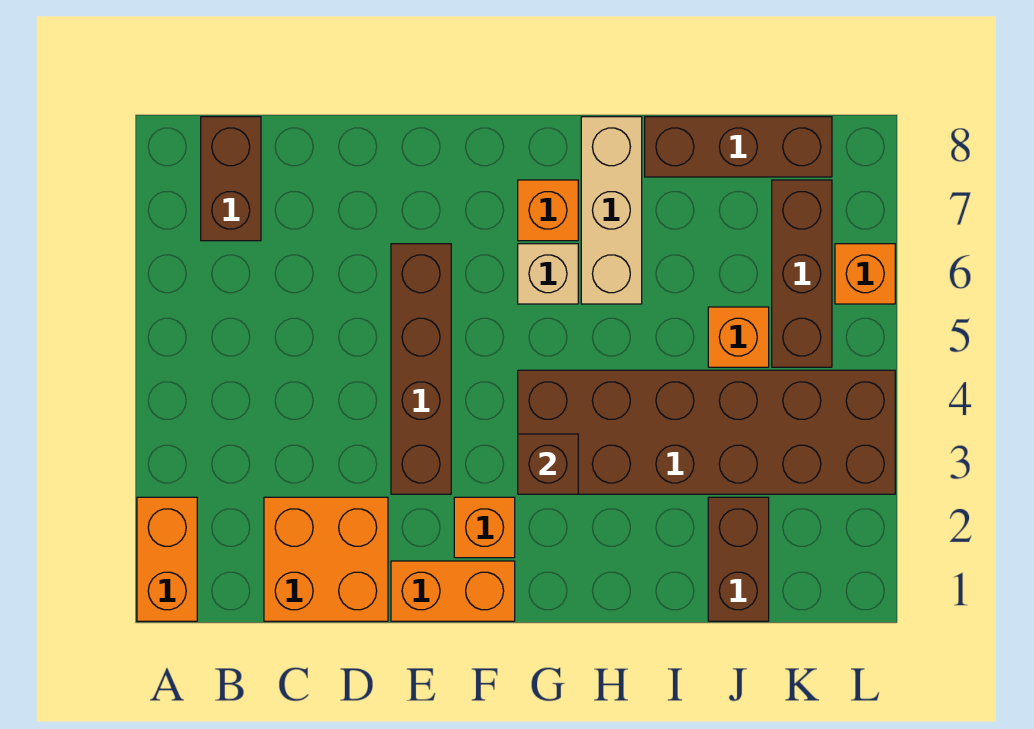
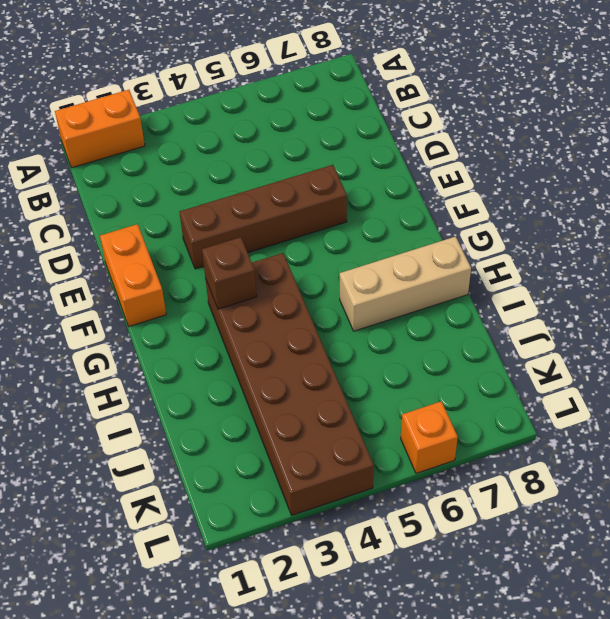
none -> brown brick B7:B8 level 1
none -> orange brick C1:D2 level 1
none -> orange brick F2 level 1

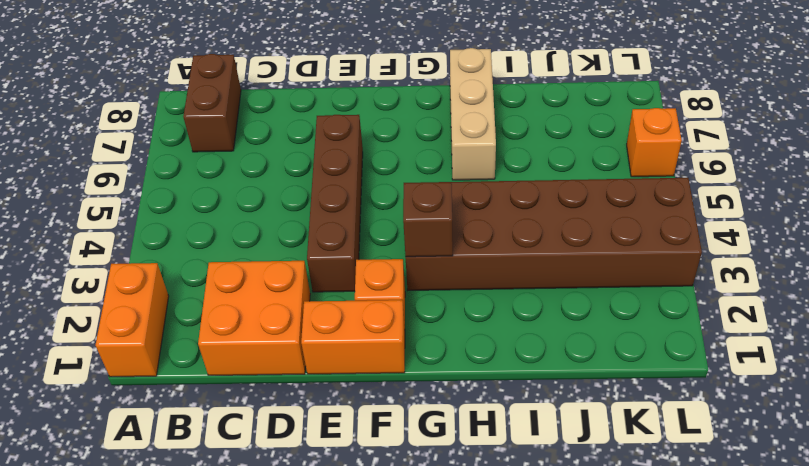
none -> tan brick G6 level 1
none -> orange brick G7 level 1
none -> brown brick I8:K8 level 1

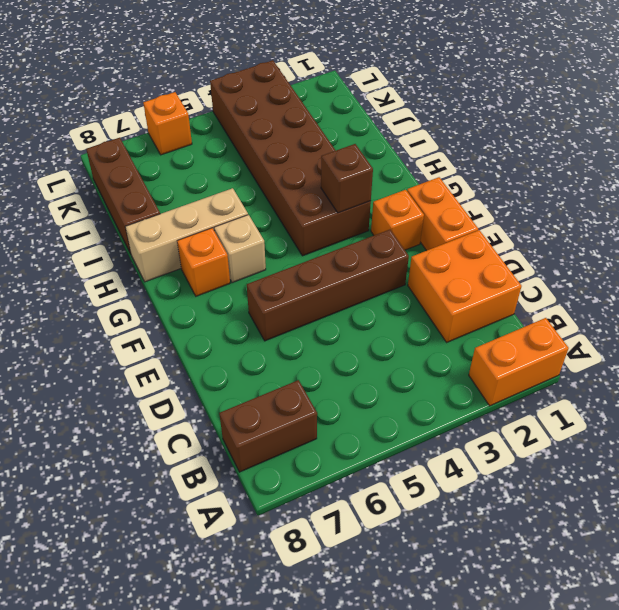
none -> brown brick J1:J2 level 1
none -> orange brick J5 level 1
none -> brown brick K5:K7 level 1

